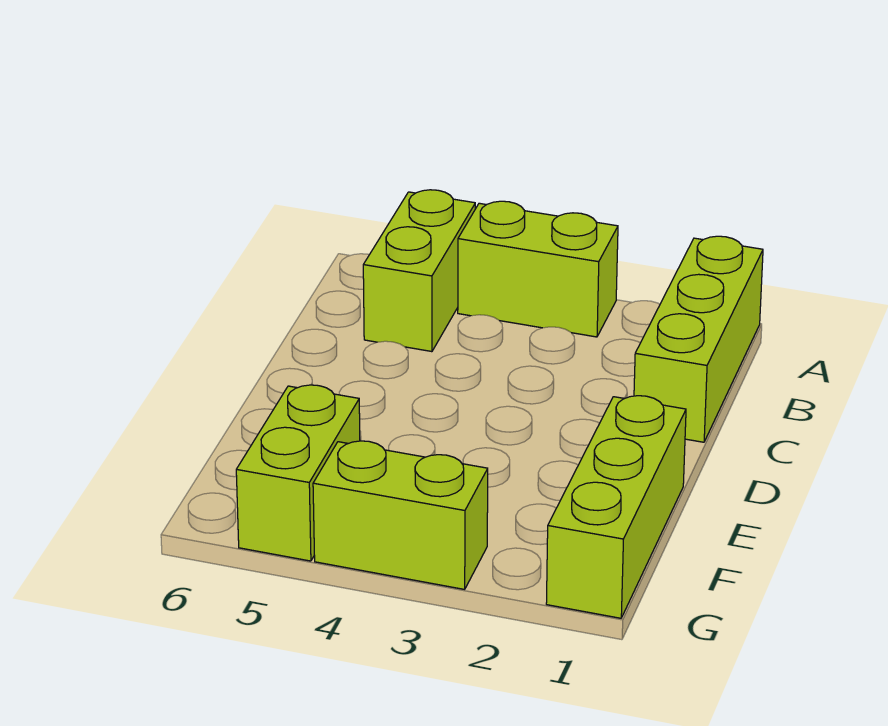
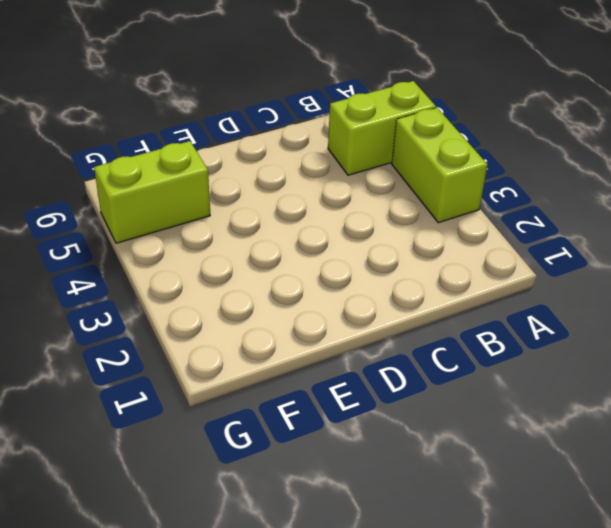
none -> lime brick A1:C1 level 1
none -> lime brick E1:G1 level 1

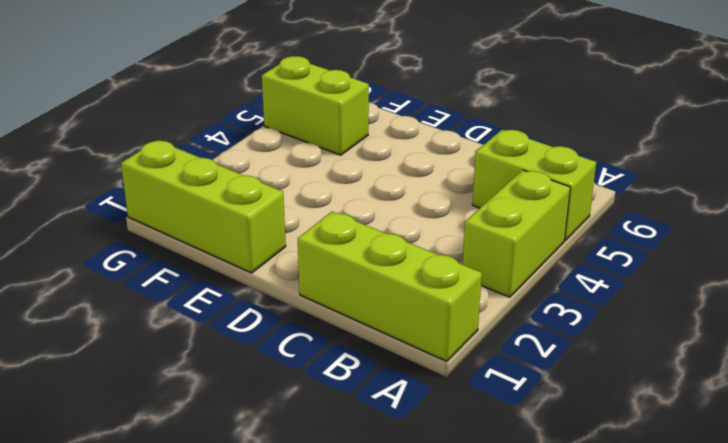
none -> lime brick G3:G4 level 1

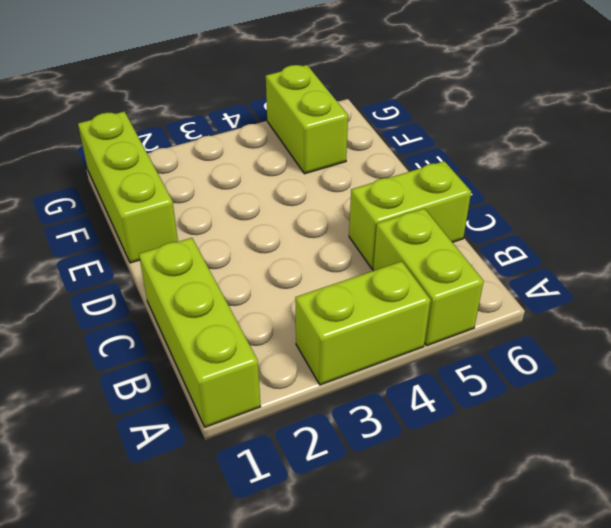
lime brick C5:C6 level 1 -> lime brick G3:G4 level 1

